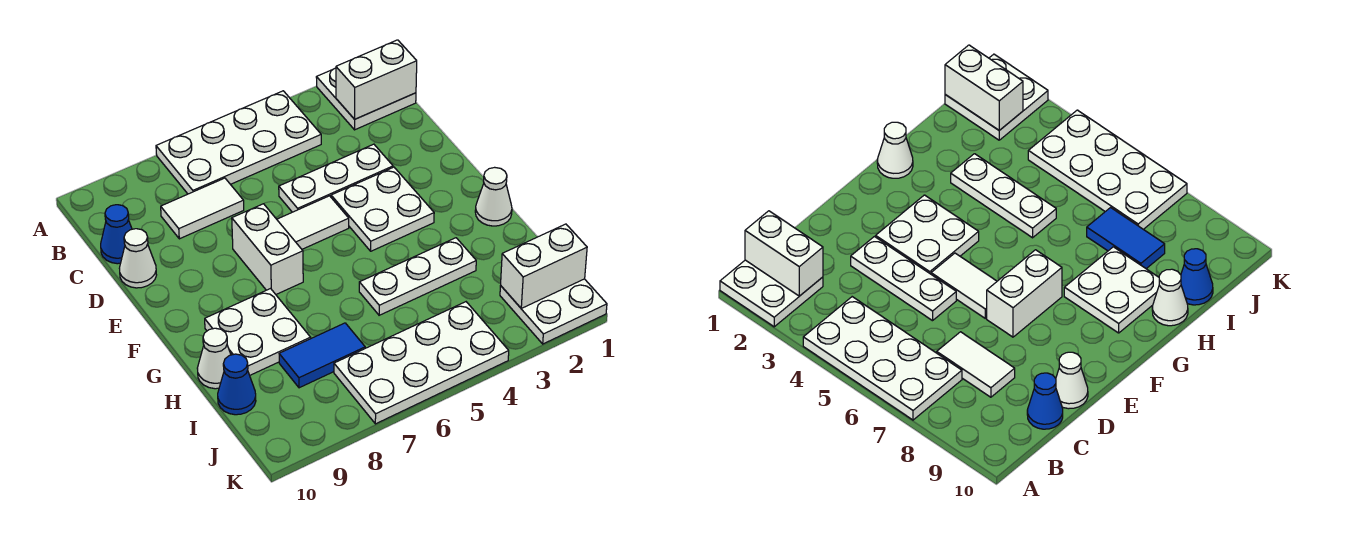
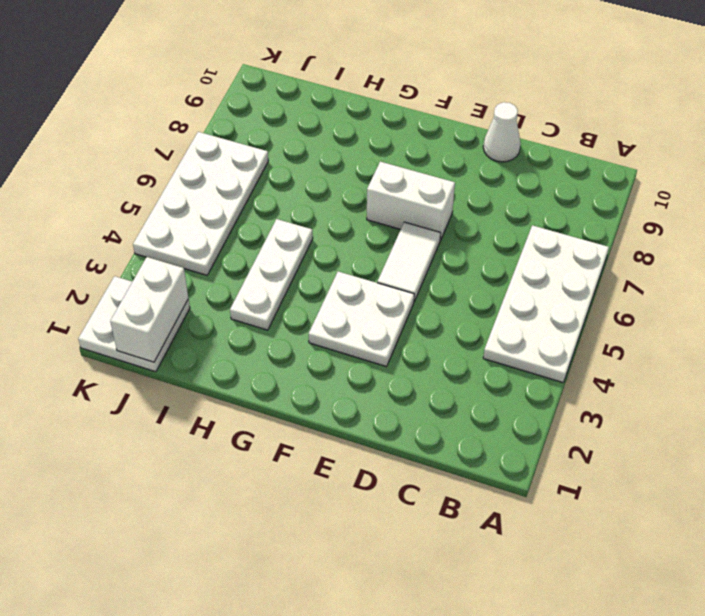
none -> white plate A1:B2 level 1
none -> white tile C7:C8 level 1
none -> blue cone C10 level 1

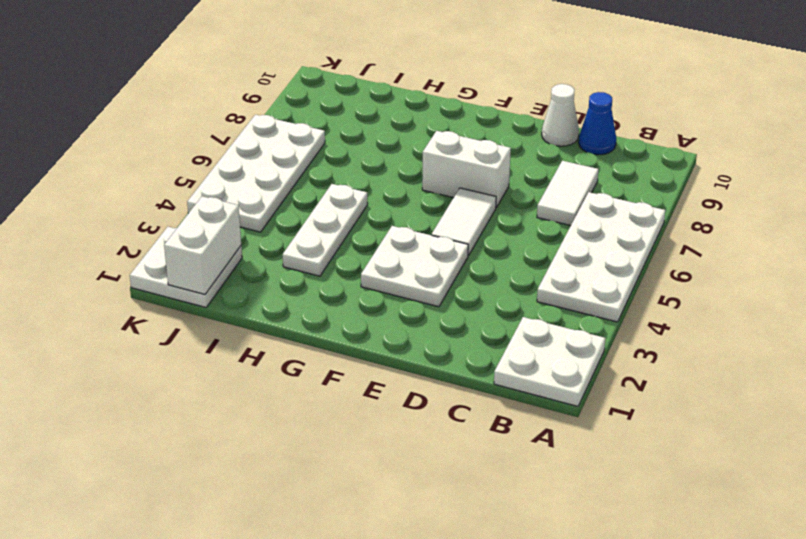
none -> white plate D3:D5 level 1
none -> white cone G1 level 1
none -> white plate G8:H9 level 1

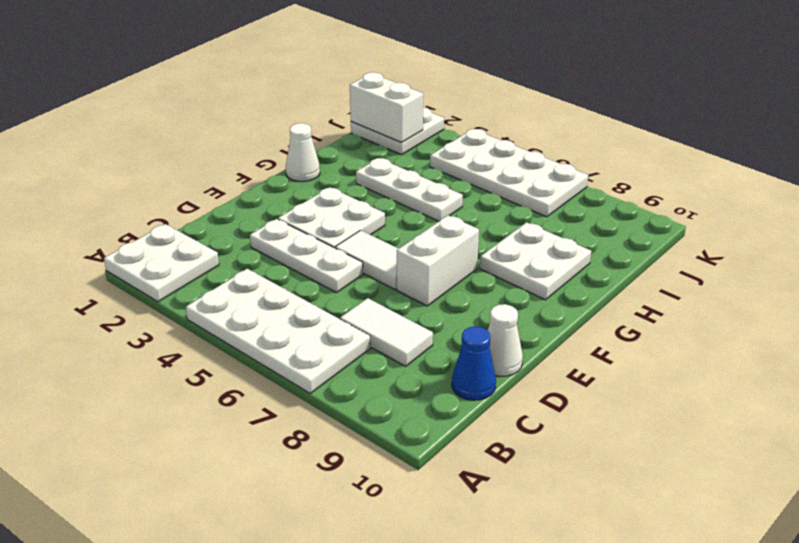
none -> white cone H10 level 1
none -> blue tile I7:I8 level 1
none -> blue cone I10 level 1

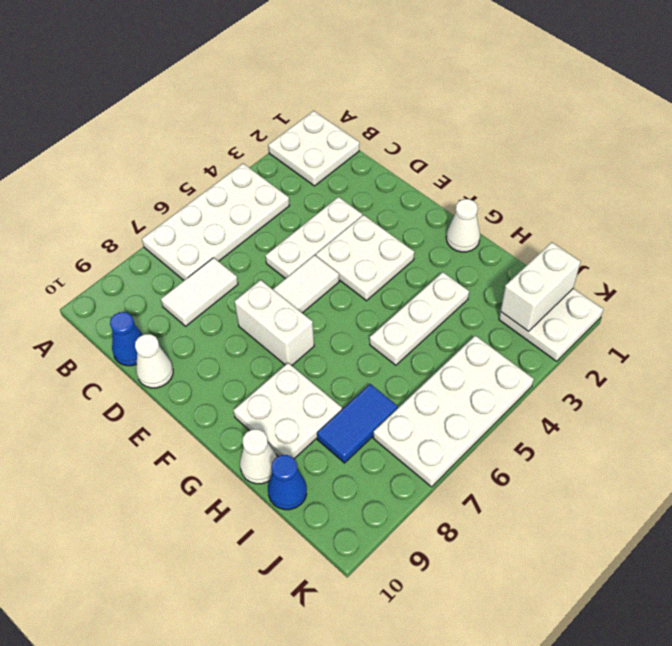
none -> white brick B1:B2 level 2

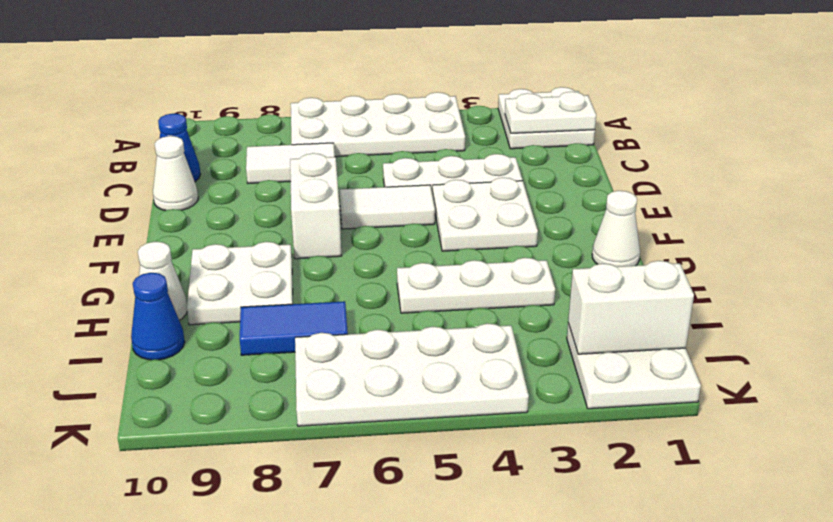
white plate B1:B2 level 2 -> white brick B1:B2 level 2

